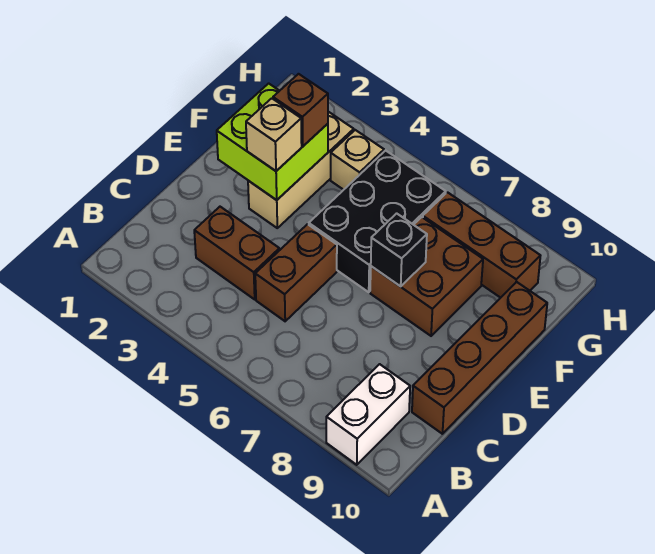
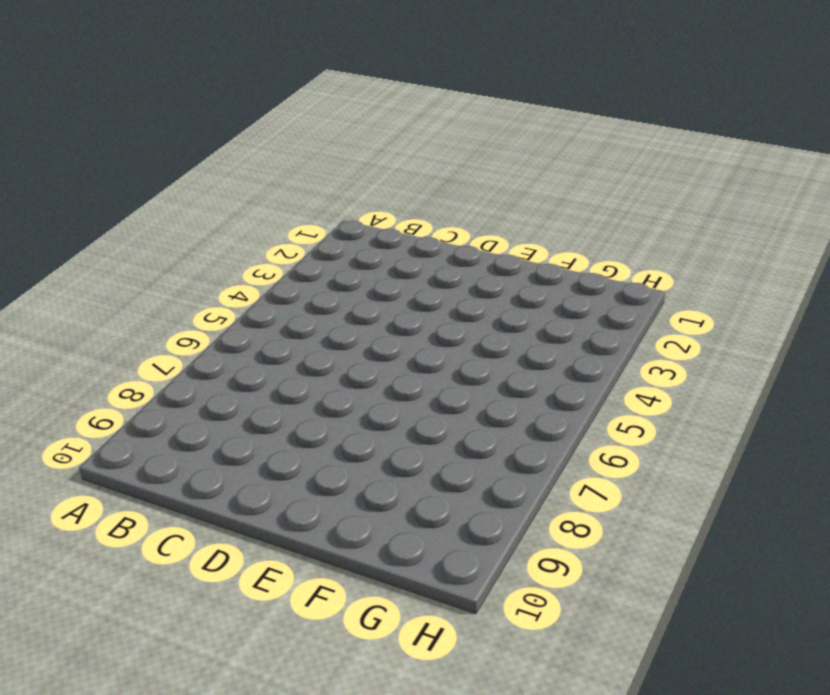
none -> white brick A9:B9 level 1
none -> brown brick C3:C4 level 1
none -> brown brick C5:D5 level 1

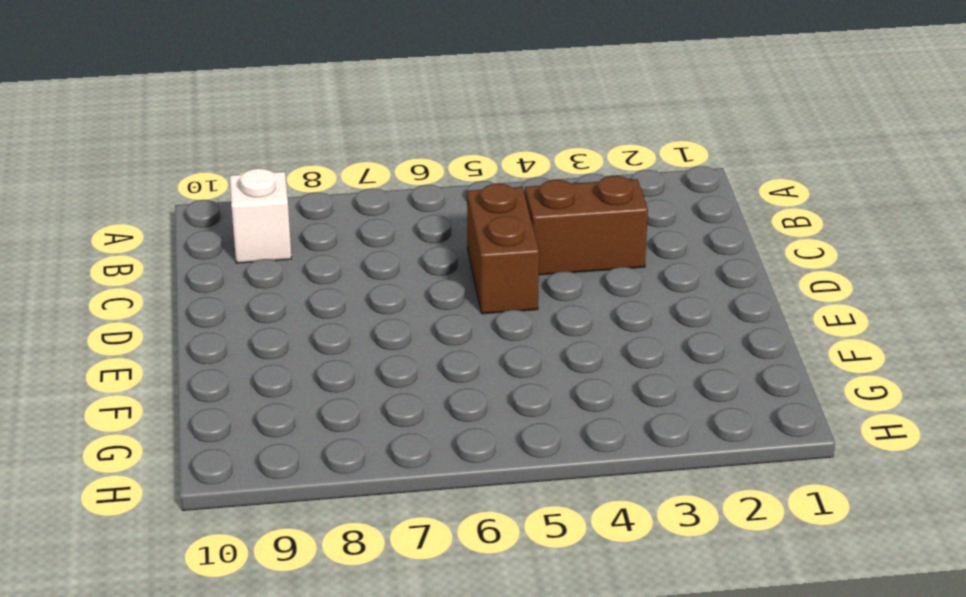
white brick B9 level 1 -> white brick A9:B9 level 1
none -> brown brick C10:F10 level 1
none -> tan brick E3:G3 level 1
none -> black brick E5:G6 level 1

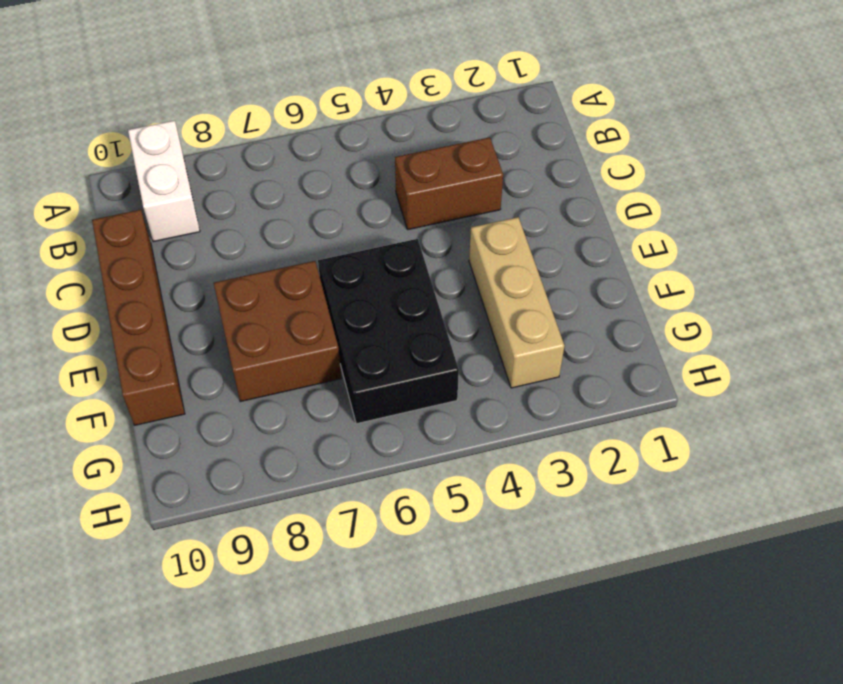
none -> brown brick C5:D5 level 1
none -> tan brick G4 level 1
none -> brown brick G7:G9 level 1

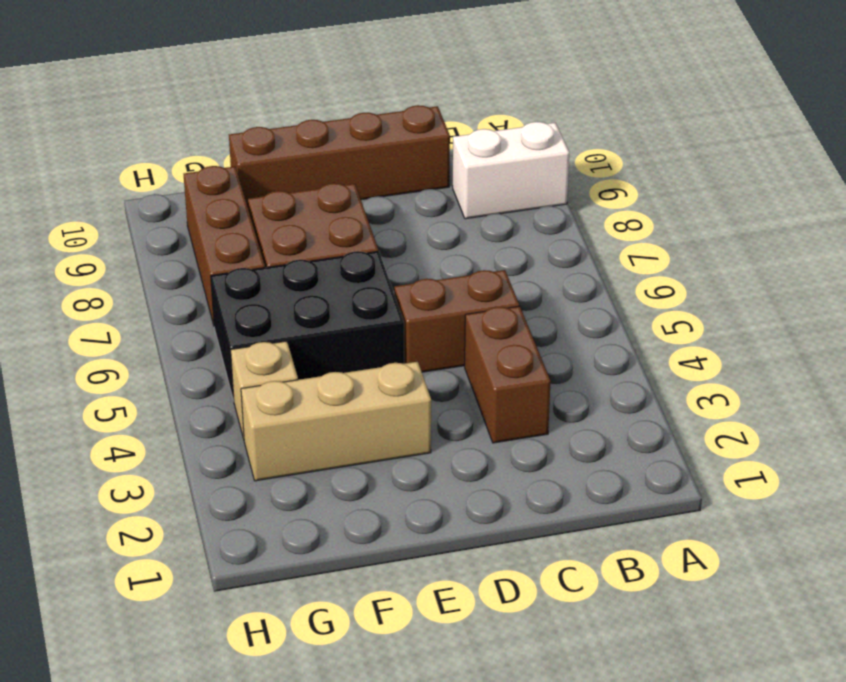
none -> lime brick E2:F3 level 2
none -> black brick E7 level 2
none -> tan brick E3 level 3

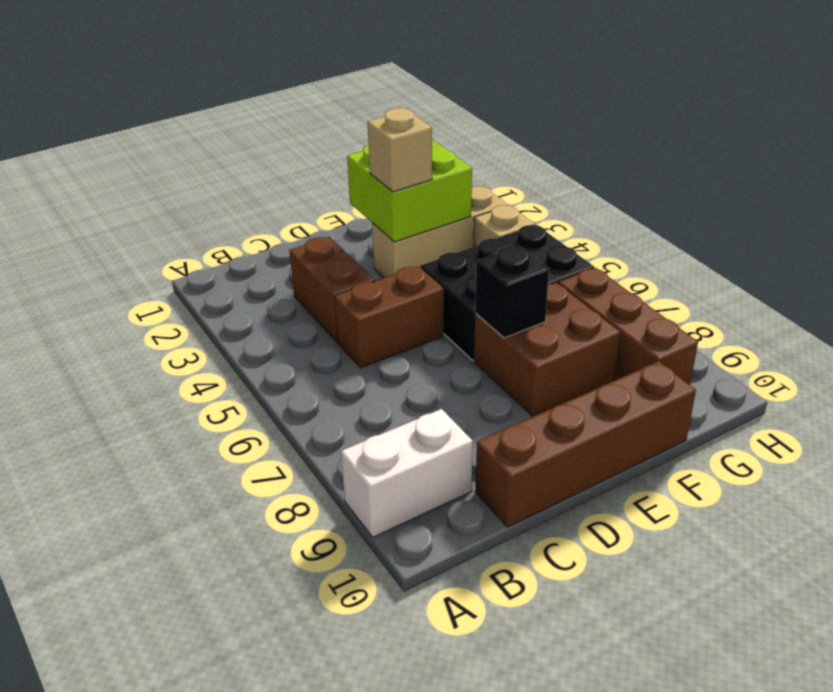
none -> brown brick F3 level 3

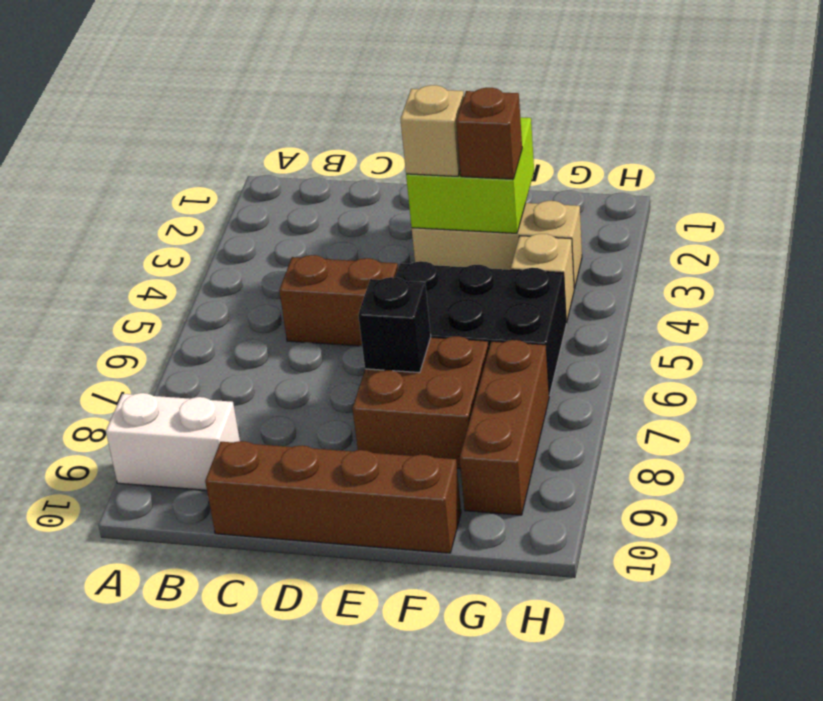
none -> brown brick C3:C4 level 1

